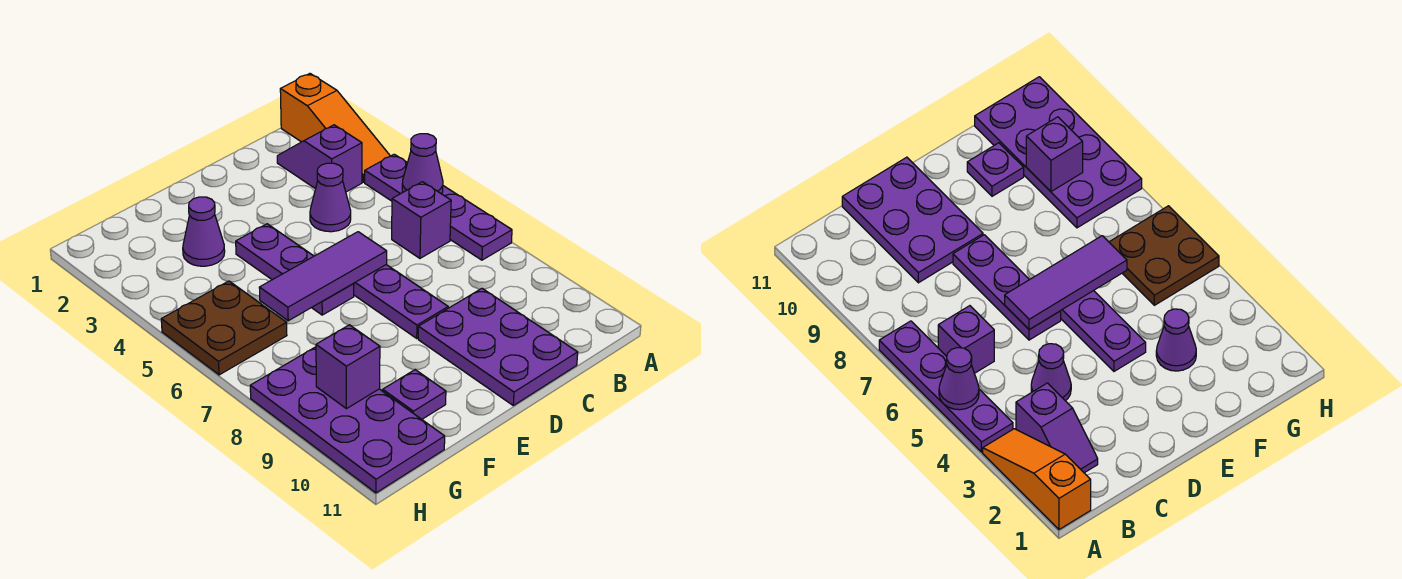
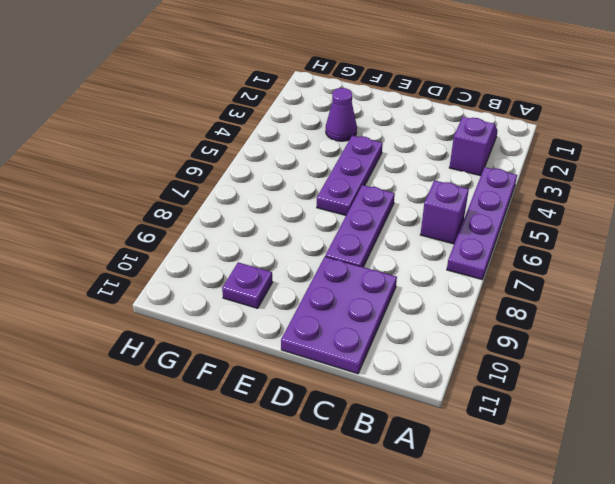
none -> orange slope A1:A3 level 1 top 1
none -> purple cone C4 level 1
none -> brown plate G5:H6 level 1

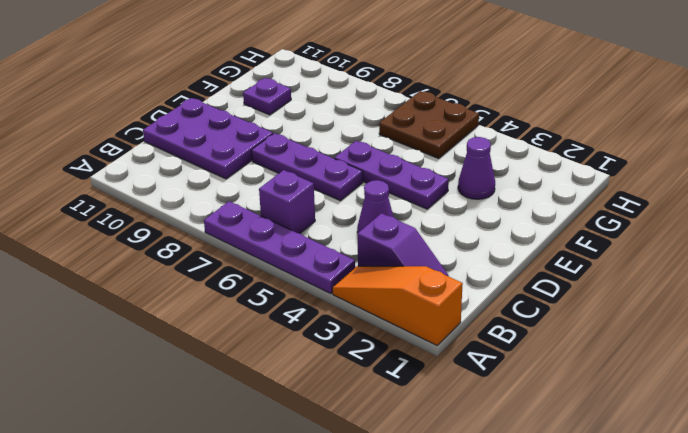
none -> purple plate G8:H11 level 1
none -> purple cone A5 level 2
none -> purple tile D6:F6 level 2

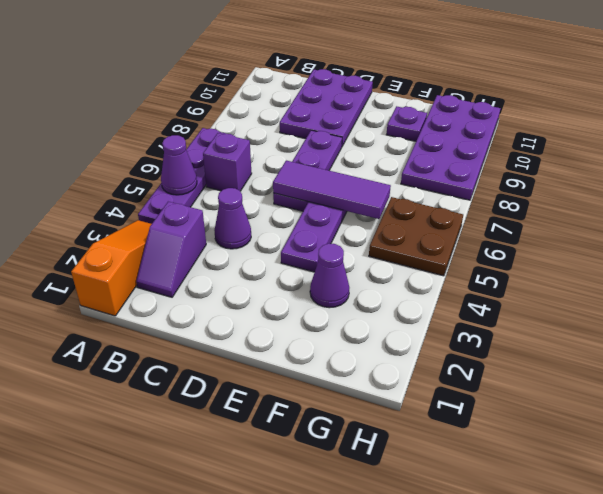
none -> purple brick G9 level 2

